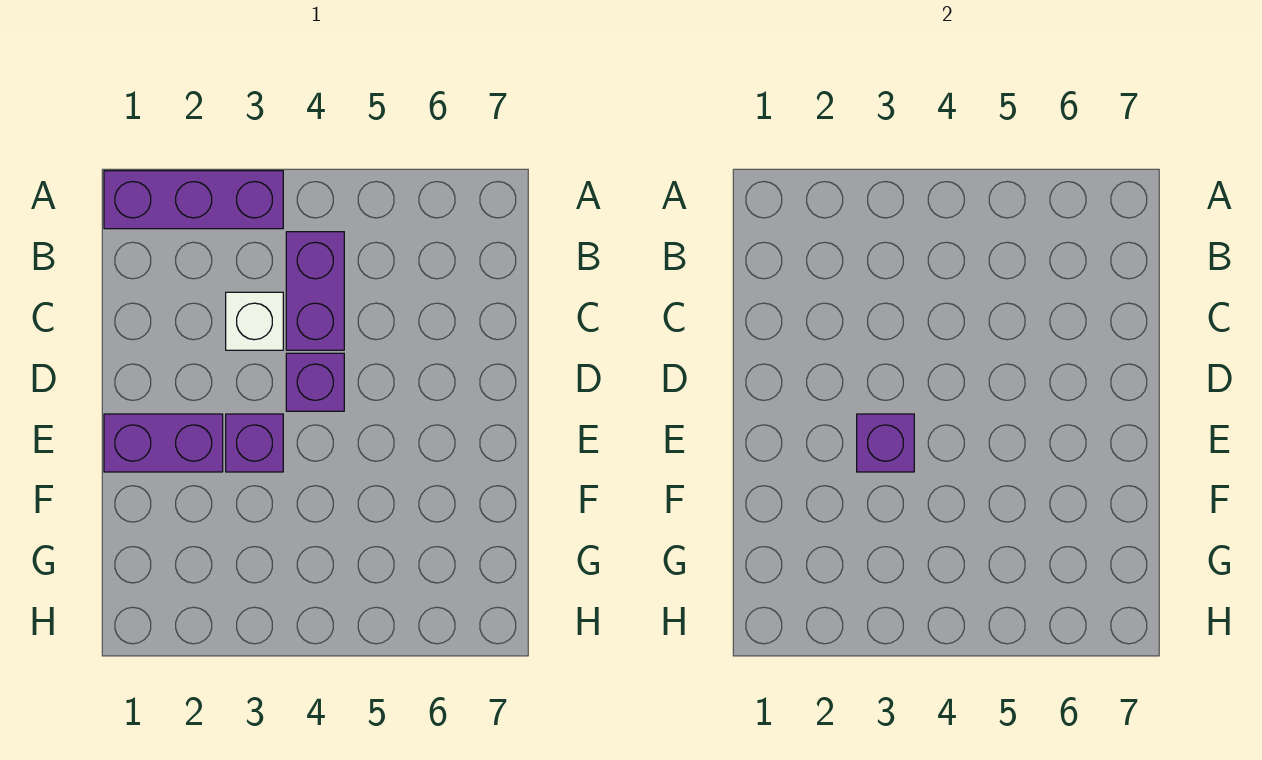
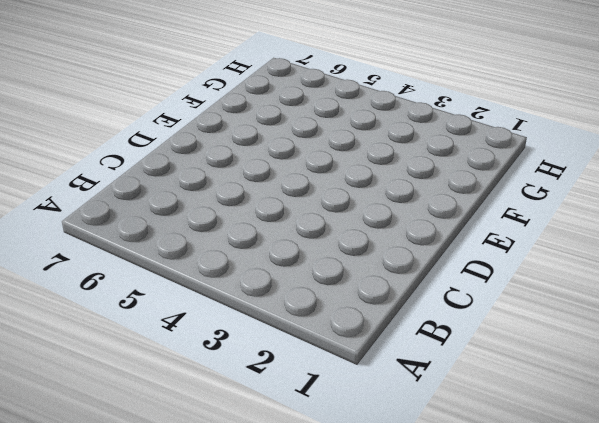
none -> purple brick A1:A3 level 1
none -> purple brick B4:C4 level 1

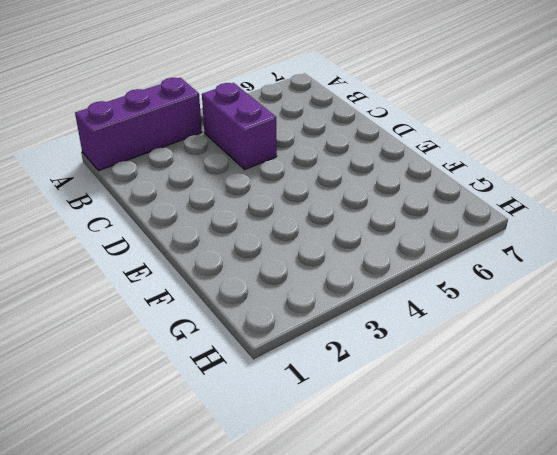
none -> white brick C3 level 1
none -> purple brick D4 level 1

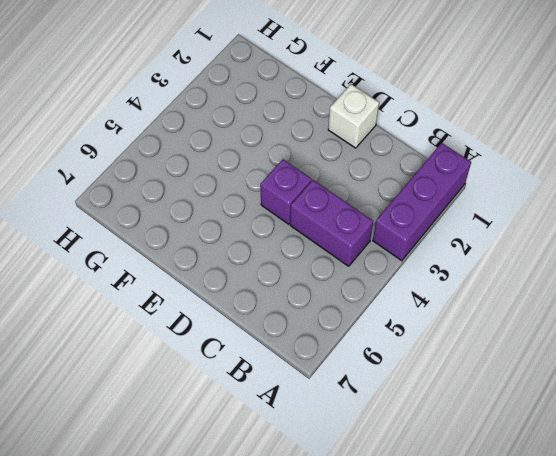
white brick D1 level 1 -> white brick C3 level 1
none -> purple brick E1:E2 level 1
none -> purple brick E3 level 1

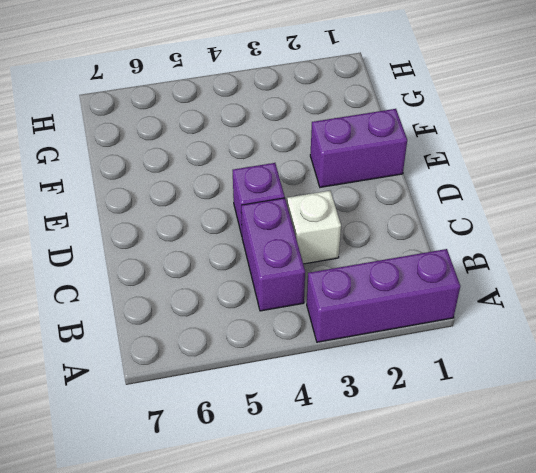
none -> purple brick E3 level 1
none -> purple brick E3 level 2

